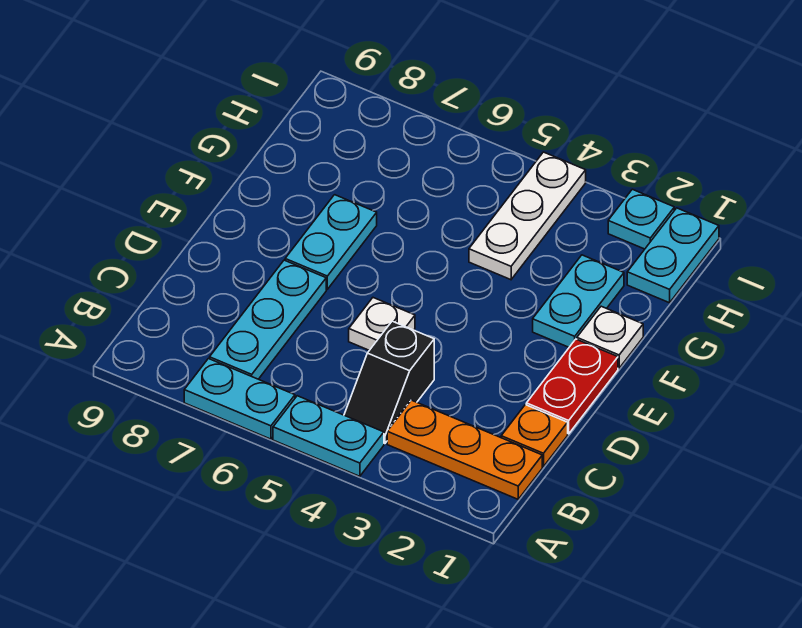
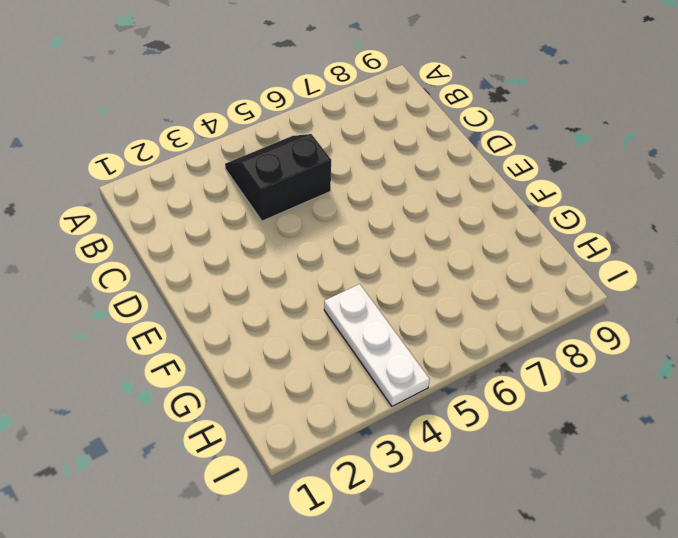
black slope B4:C5 level 1 top C -> black slope B4:C4 level 1 top C
none -> cyan plate A4:A5 level 1
none -> cyan plate A6:A7 level 1
none -> orange plate B1:B3 level 1

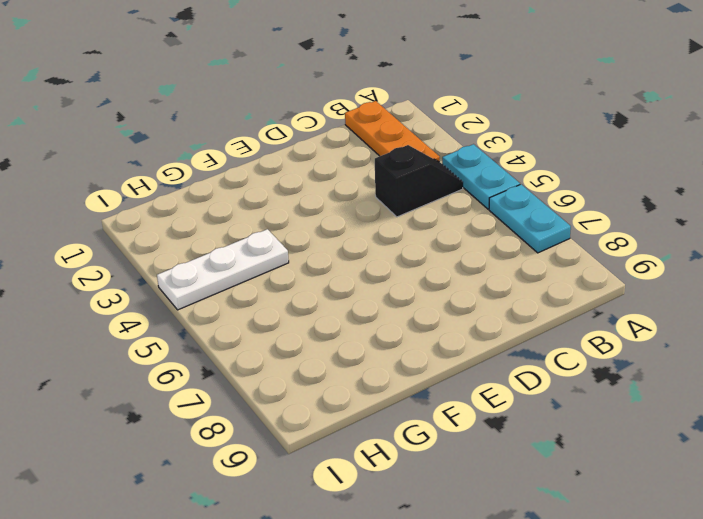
none -> cyan plate B7:D7 level 1
none -> orange plate C1 level 1
none -> red plate D1:E1 level 1

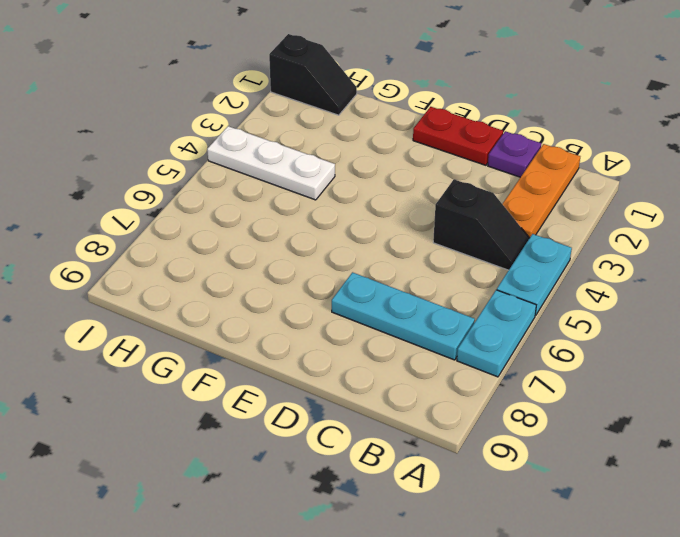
purple plate C1 level 1 -> orange plate C1 level 1
black slope H1:I1 level 1 top I -> cyan plate H1:I1 level 1
none -> white plate D5 level 1
none -> cyan plate E7:F7 level 1
none -> white plate F1 level 1

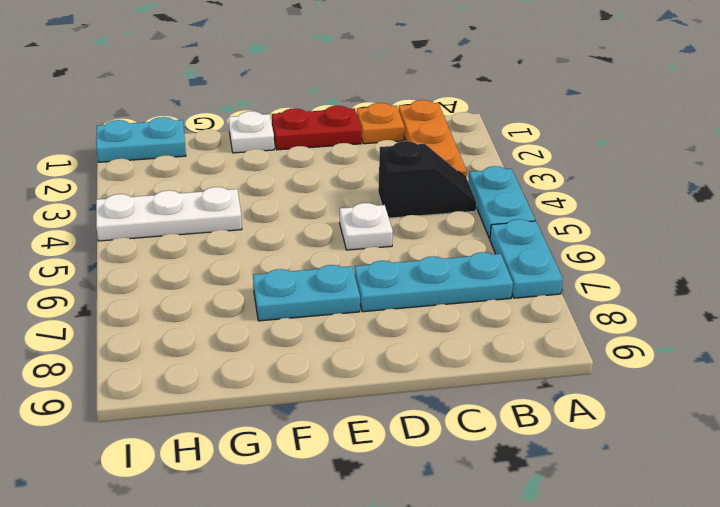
none -> cyan plate F2:G2 level 1
none -> cyan plate I2 level 1

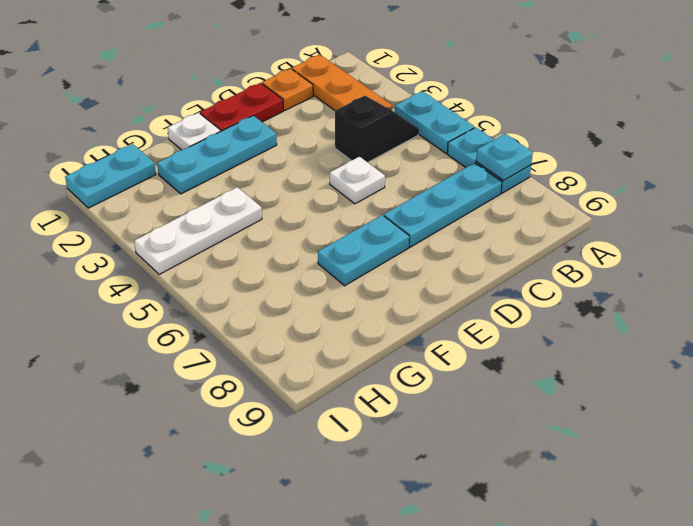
cyan plate A7 level 2 -> cyan plate I2 level 1
cyan plate E2:G2 level 1 -> cyan plate F2:G2 level 1

